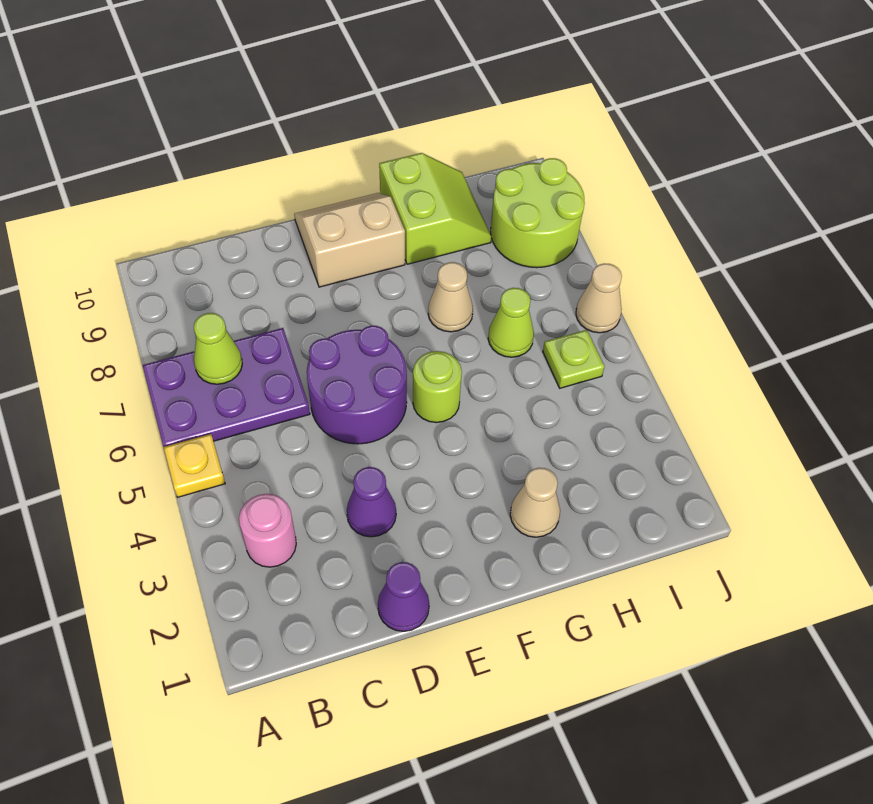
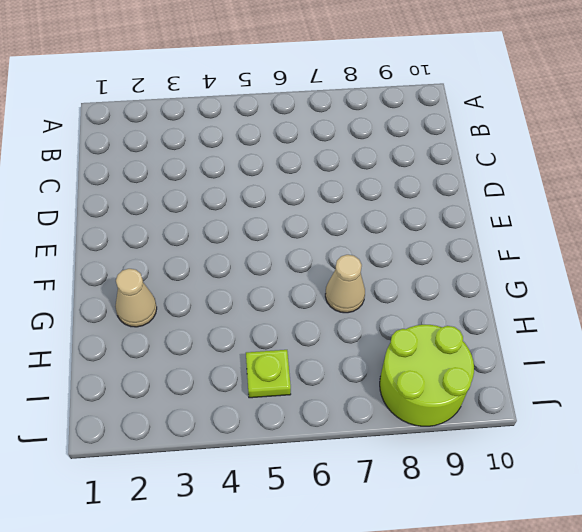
none -> yellow plate A5 level 1
none -> purple plate A6:C7 level 1
none -> pink round brick B3 level 1

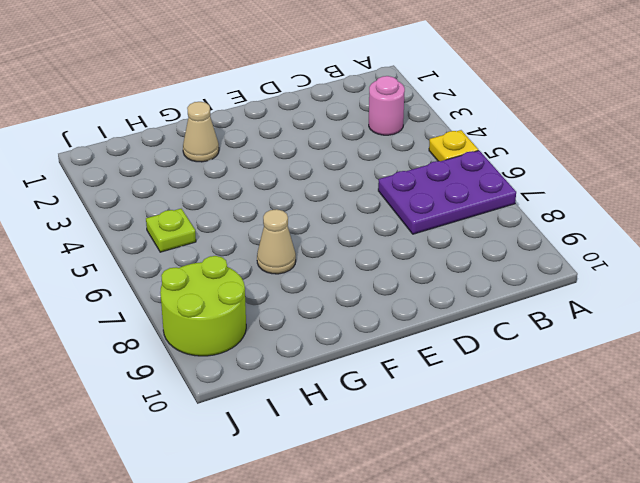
none -> purple cone D1 level 1
none -> purple cone D3 level 1
none -> purple round brick D5:E6 level 1

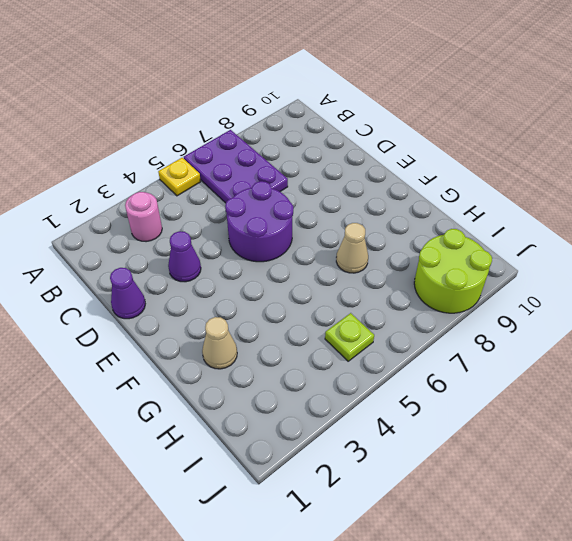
none -> tan slope E9:F10 level 1 top 9
none -> lime round brick F5 level 1
none -> lime slope G9:H10 level 1 top G

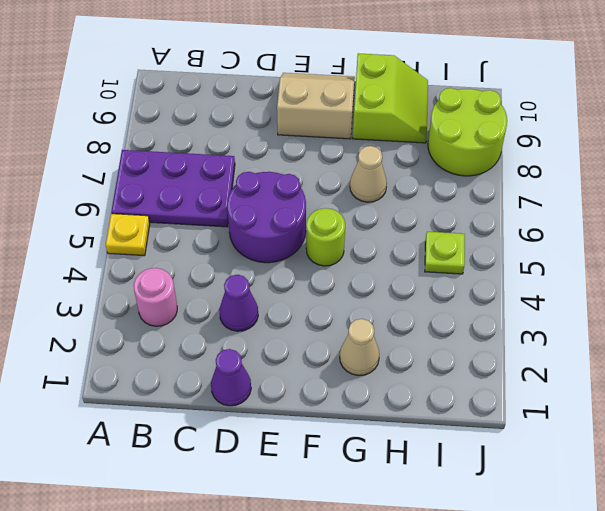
none -> lime cone H6 level 1
none -> tan cone J6 level 1
none -> lime cone B7 level 2

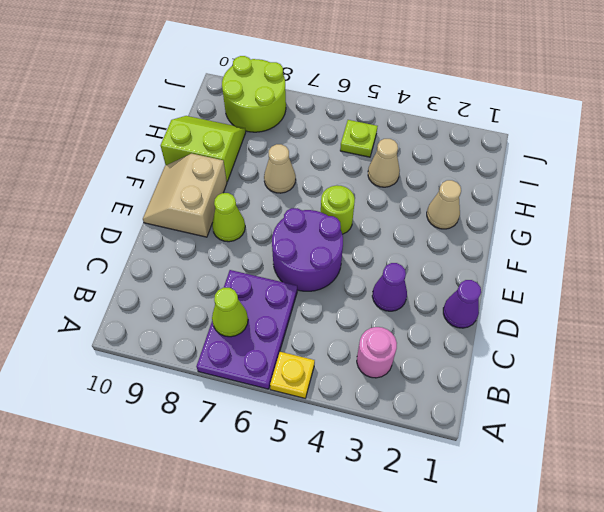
lime cone E8 level 1 -> lime cone H6 level 1
tan cone H4 level 1 -> tan cone J6 level 1

